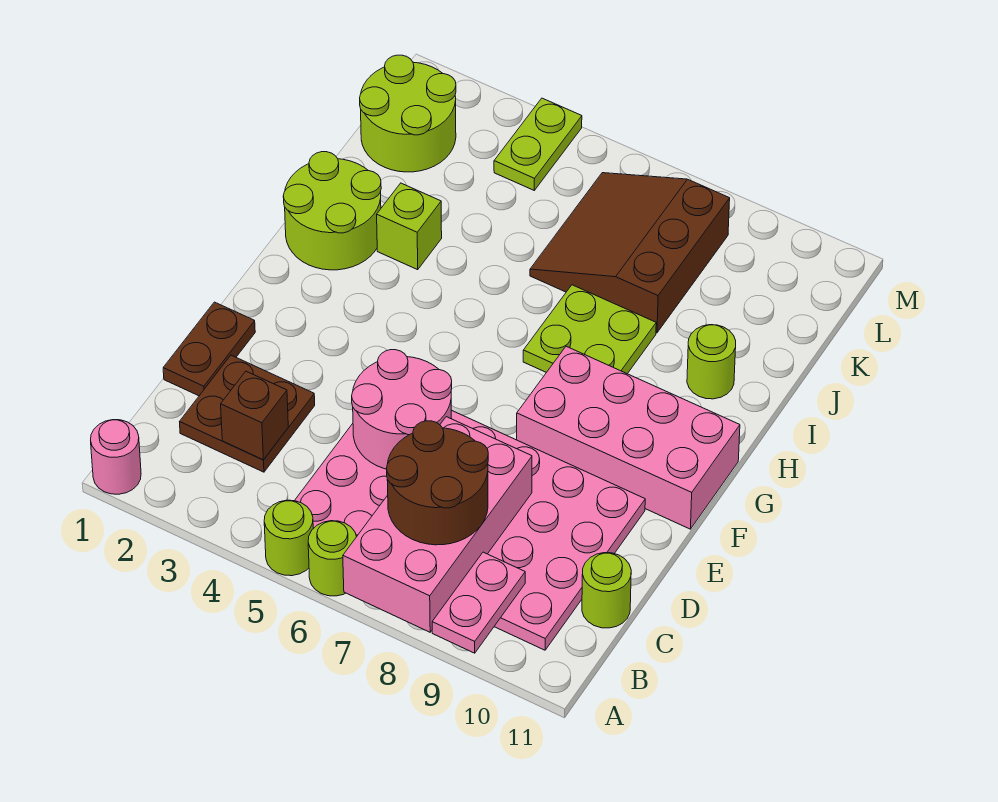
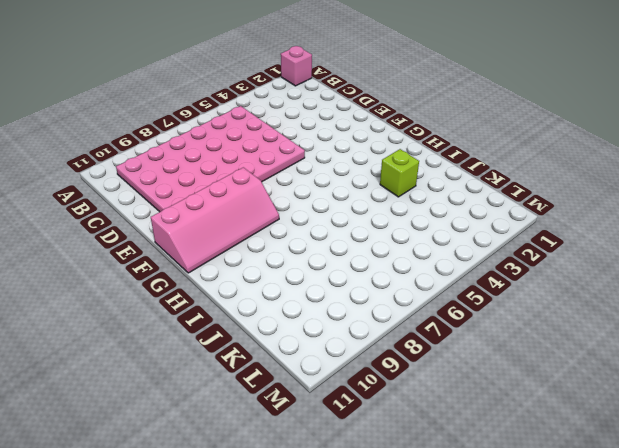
pink brick A1 level 1 -> pink round brick A1 level 1
pink slope F8:G11 level 1 top F -> pink brick F8:G11 level 1
none -> lime round brick A5 level 1
none -> lime round brick A6 level 1
none -> brown plate C2:D3 level 1

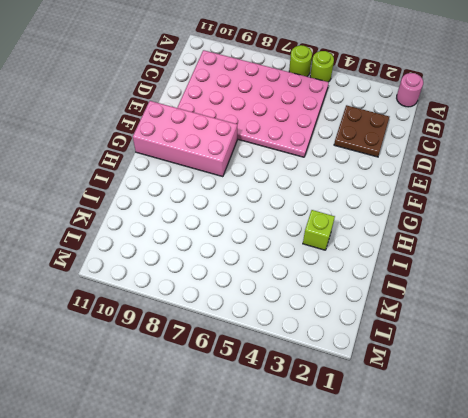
none -> lime round brick C11 level 1
none -> brown plate D1:E1 level 1
none -> lime round brick H1:I2 level 1

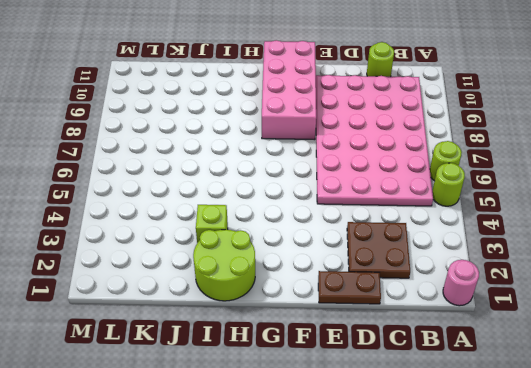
none -> lime plate H7:I8 level 1
none -> lime round brick I10 level 1
none -> brown slope J6:L8 level 1 top 8

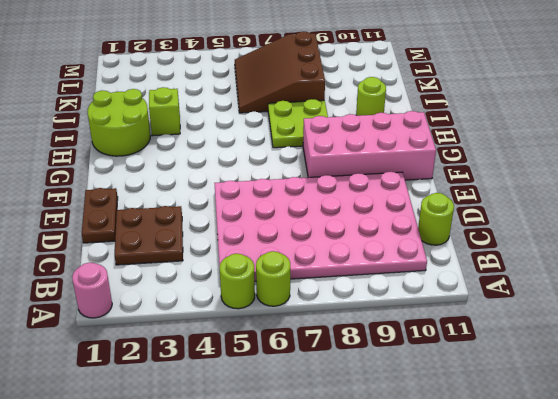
none -> lime round brick K1:L2 level 1
none -> lime plate L4:M4 level 1
none -> pink brick A7:D8 level 2

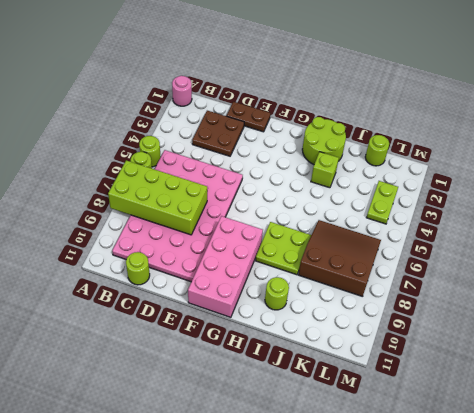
lime brick A7:D8 level 2 -> pink brick A7:D8 level 2
lime round brick K1 level 1 -> lime round brick K1:L2 level 1
lime plate L3:L4 level 1 -> lime plate L4:M4 level 1
none -> pink plate A9:B9 level 2
none -> brown brick C3 level 2
none -> pink round brick D5:E6 level 2

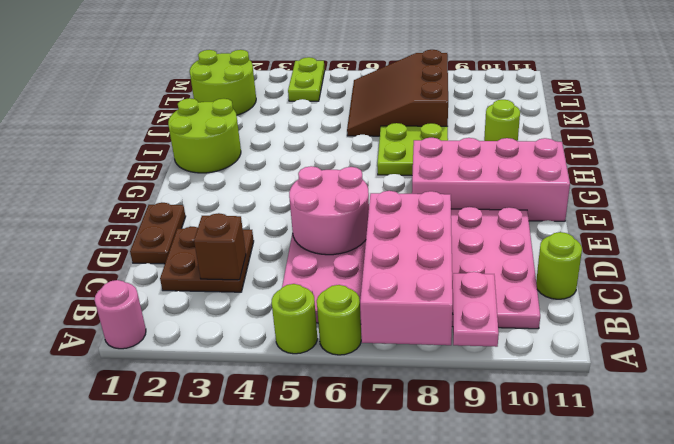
none -> lime brick I3 level 1
none -> brown round brick B7:C8 level 3

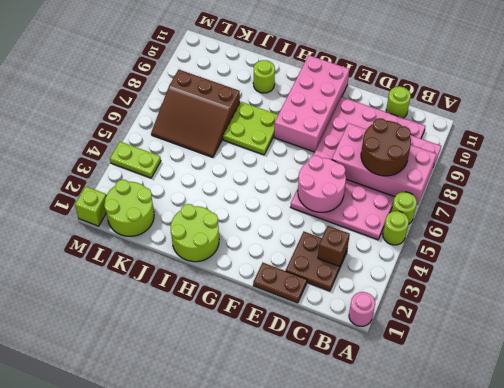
lime brick M1 level 1 -> lime brick I3 level 1

